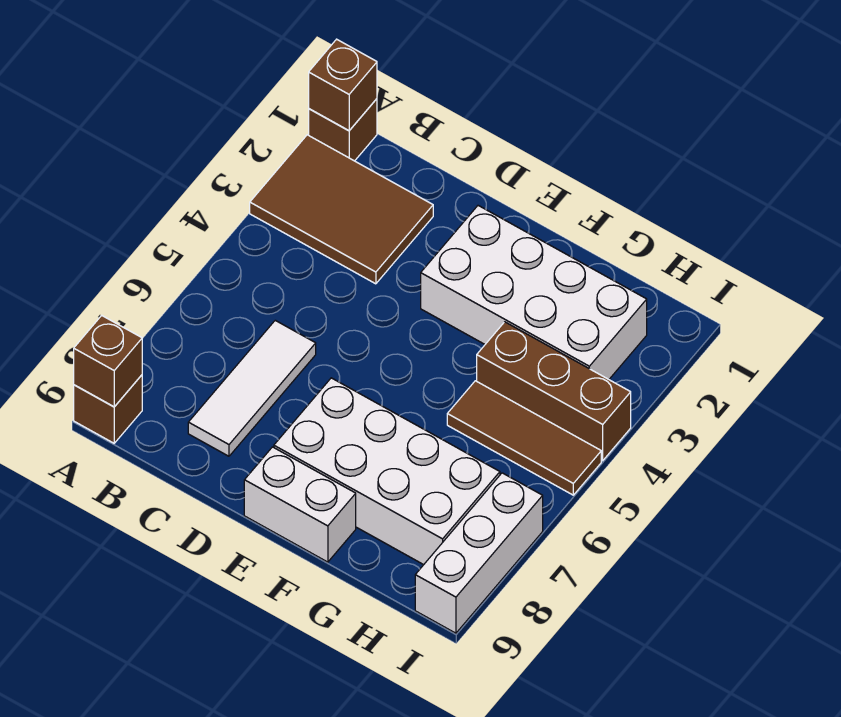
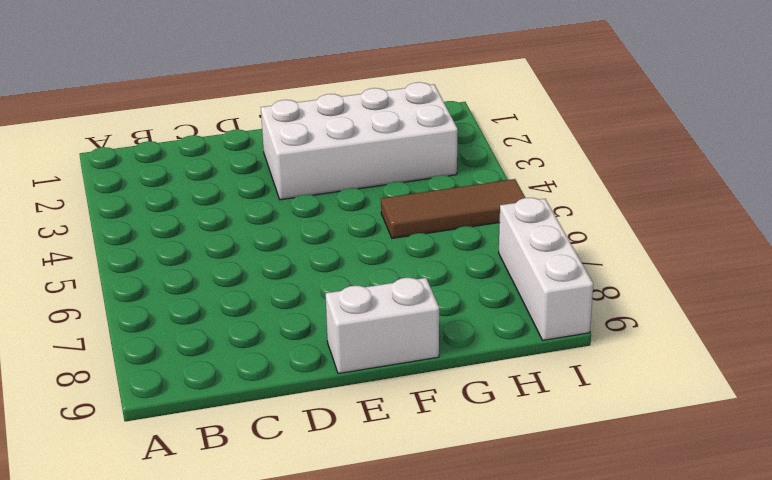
none -> brown brick A1 level 1
none -> brown tile A2:C3 level 1
none -> brown brick A9 level 1

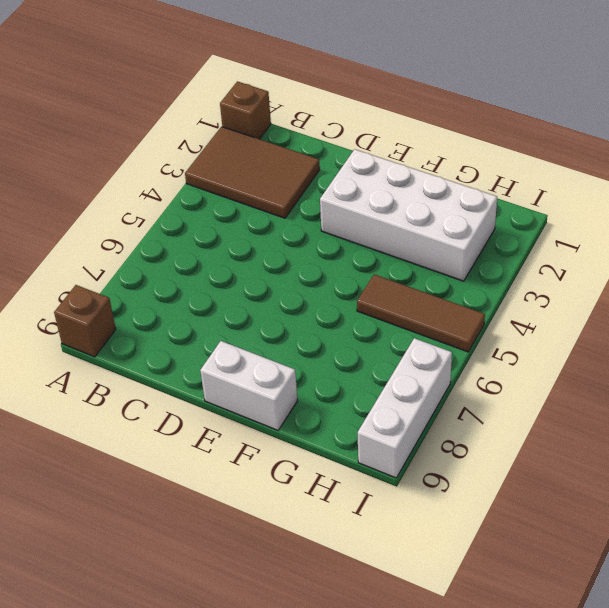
none -> white tile C6:C8 level 1
none -> white brick E7:H8 level 1
none -> brown brick G4:I4 level 1

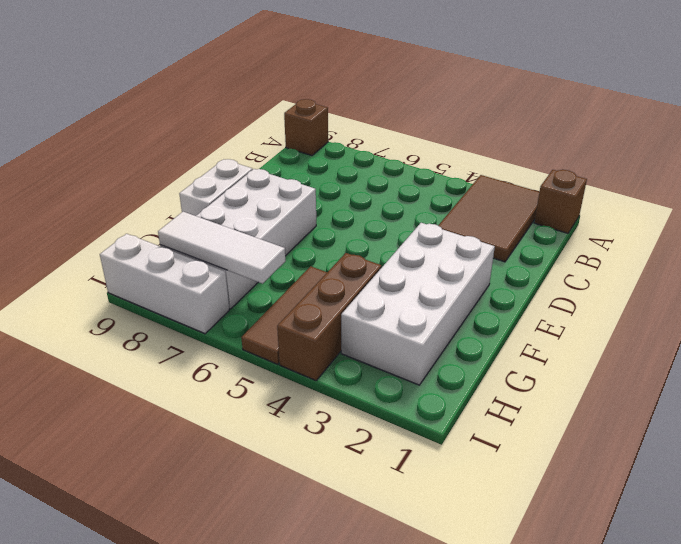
white tile H6:H8 level 2 -> white tile C6:C8 level 1
none -> brown brick A1 level 2
none -> brown brick A9 level 2

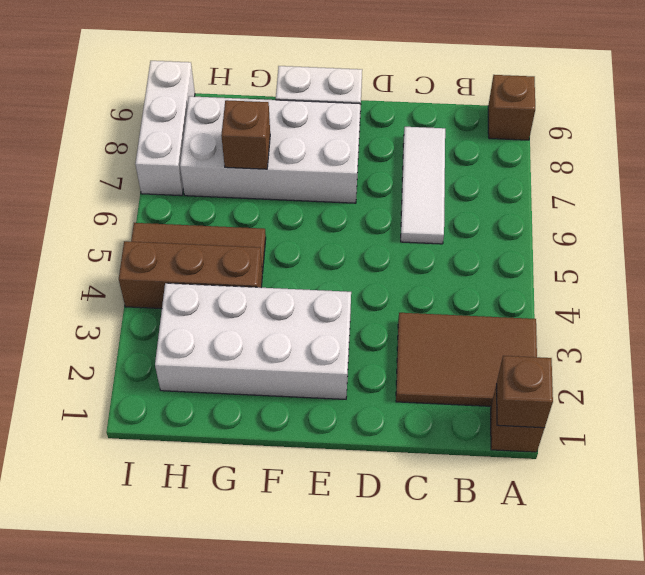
brown brick G7 level 2 -> brown brick A9 level 2

